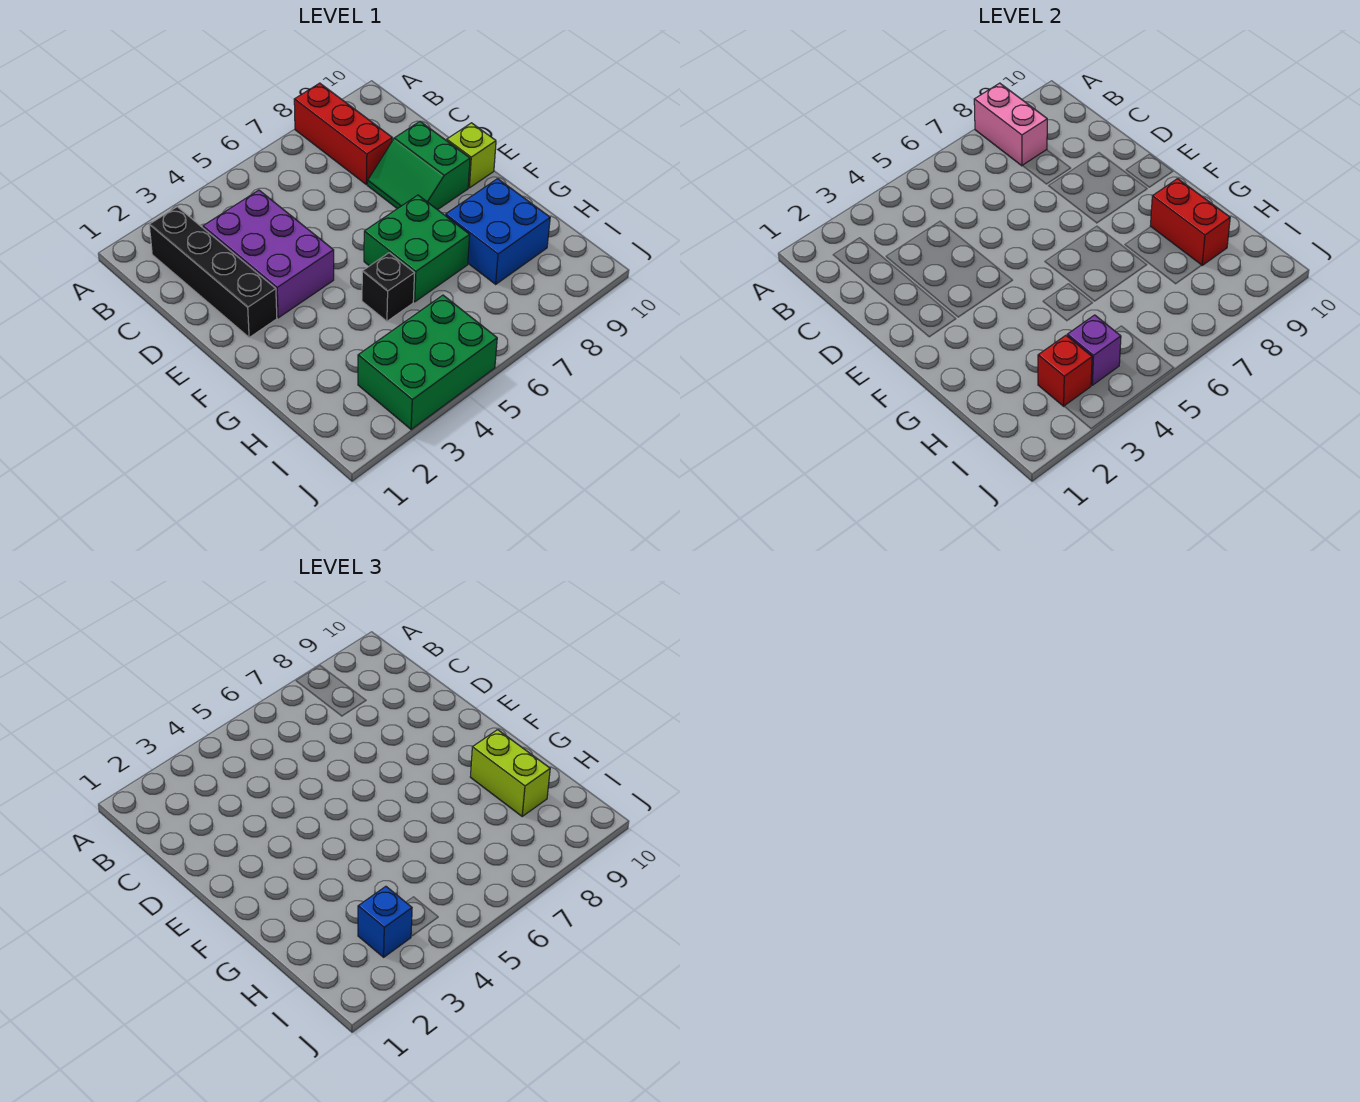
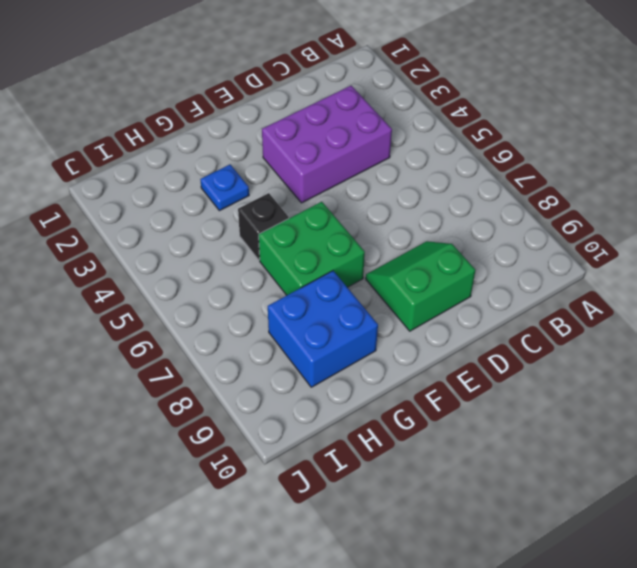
blue plate G3 level 1 -> none
none -> red brick A8:C8 level 1
none -> black brick B2:E2 level 1
none -> lime brick E10 level 1

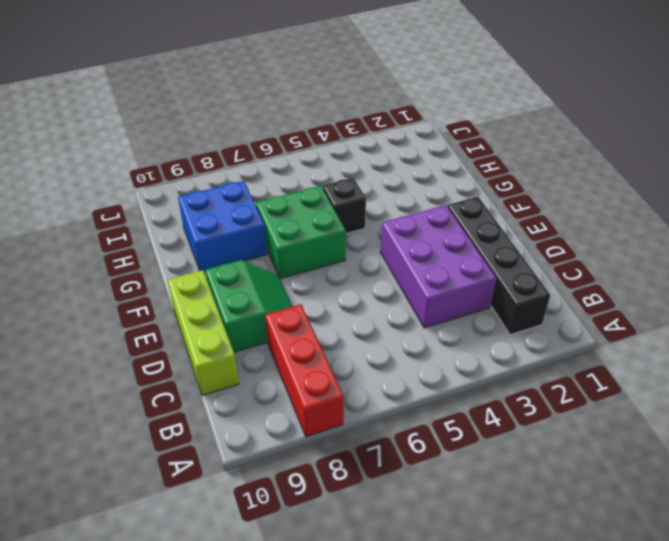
lime brick C10:E10 level 1 -> lime brick E10 level 1
none -> green brick I3:J5 level 1
none -> pink brick A8:B8 level 2
none -> red brick G9:H9 level 2

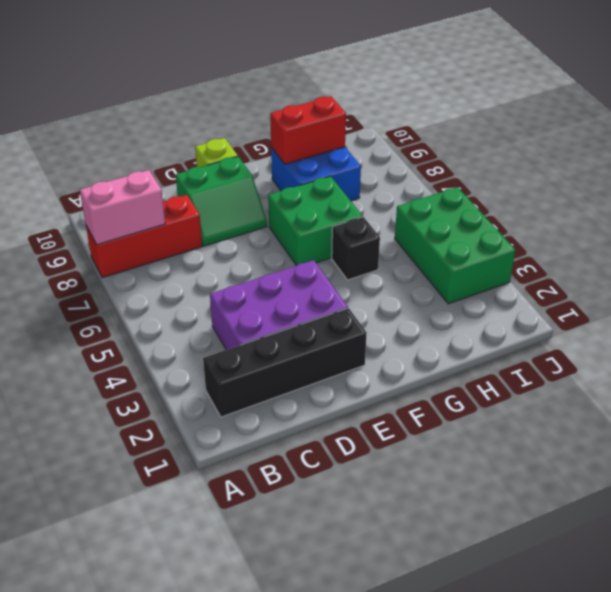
none -> red brick I3 level 2
none -> purple brick I4 level 2
none -> lime brick G9:H9 level 3

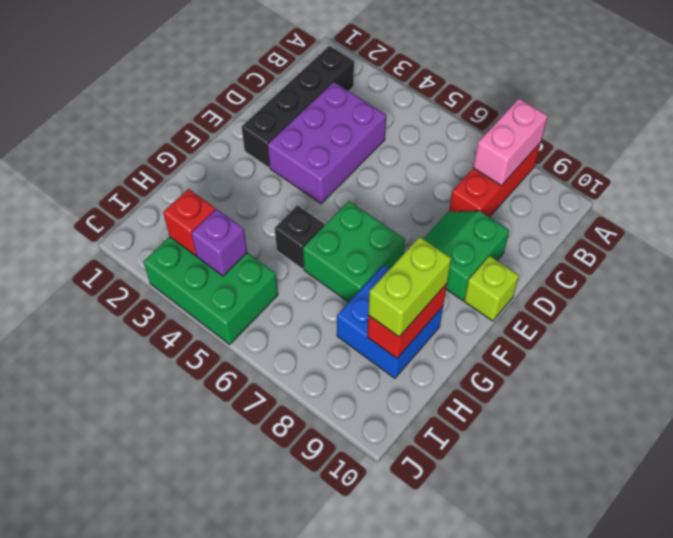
none -> blue brick I3 level 3

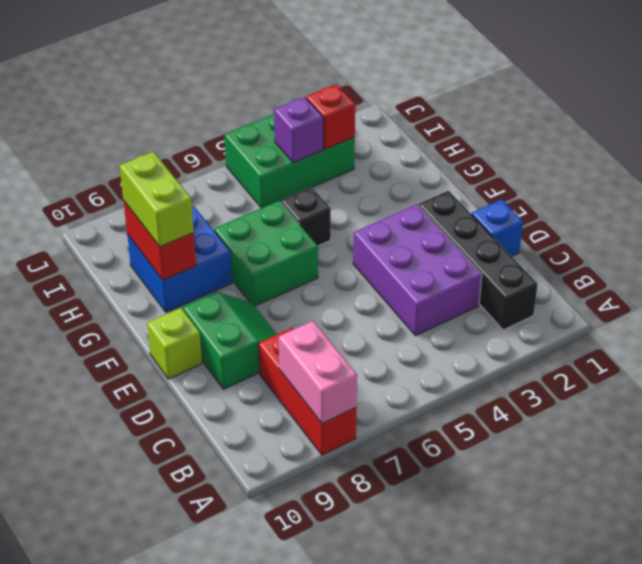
blue brick D1 level 1 -> blue brick I3 level 3

